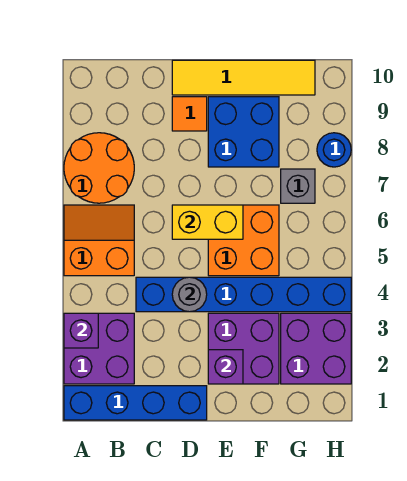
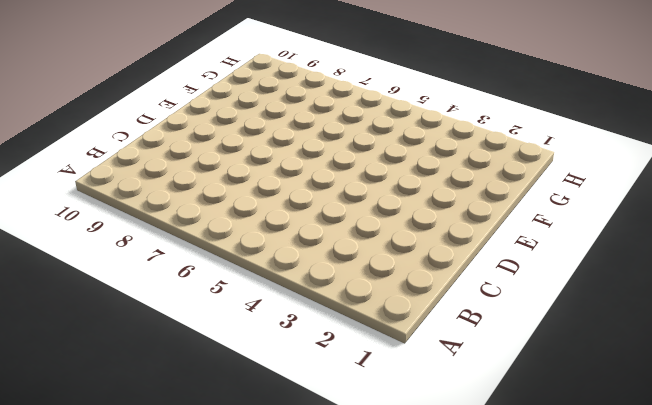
none -> blue brick A1:D1 level 1
none -> purple brick A2:B3 level 1
none -> orange slope A5:B6 level 1 top 5

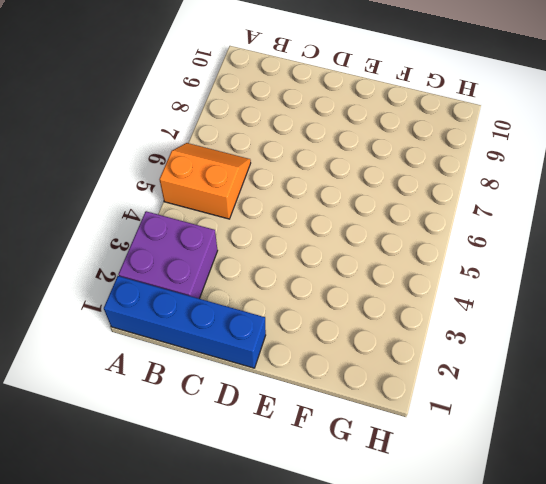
none -> orange round brick A7:B8 level 1
none -> blue brick C4:H4 level 1
none -> orange tile D9 level 1

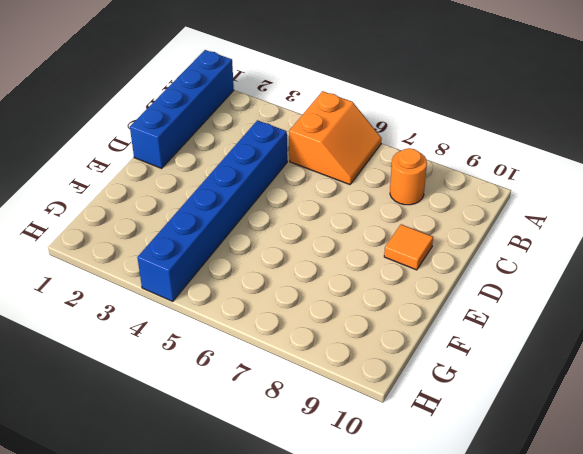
orange round brick B8 level 1 -> orange round brick A7:B8 level 1
none -> purple brick A2:B3 level 1
none -> yellow tile D10:G10 level 1
none -> purple brick E2:F3 level 1

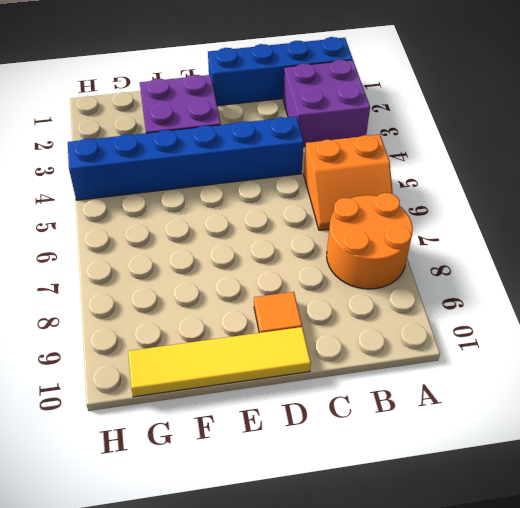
none -> orange brick E5:F6 level 1
none -> blue brick E8:F9 level 1
none -> purple brick G2:H3 level 1

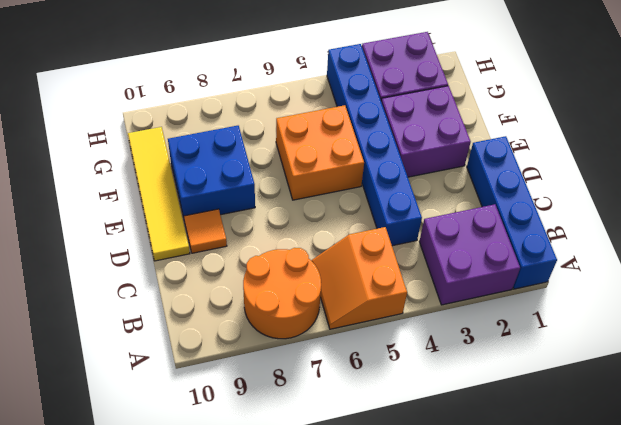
none -> grey brick G7 level 1
none -> blue round brick H8 level 1
none -> purple brick A3 level 2

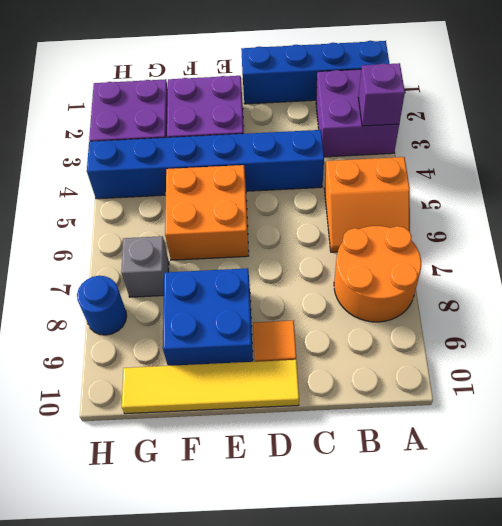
none -> grey round brick D4 level 2
none -> yellow brick D6:E6 level 2
none -> purple brick E2 level 2

